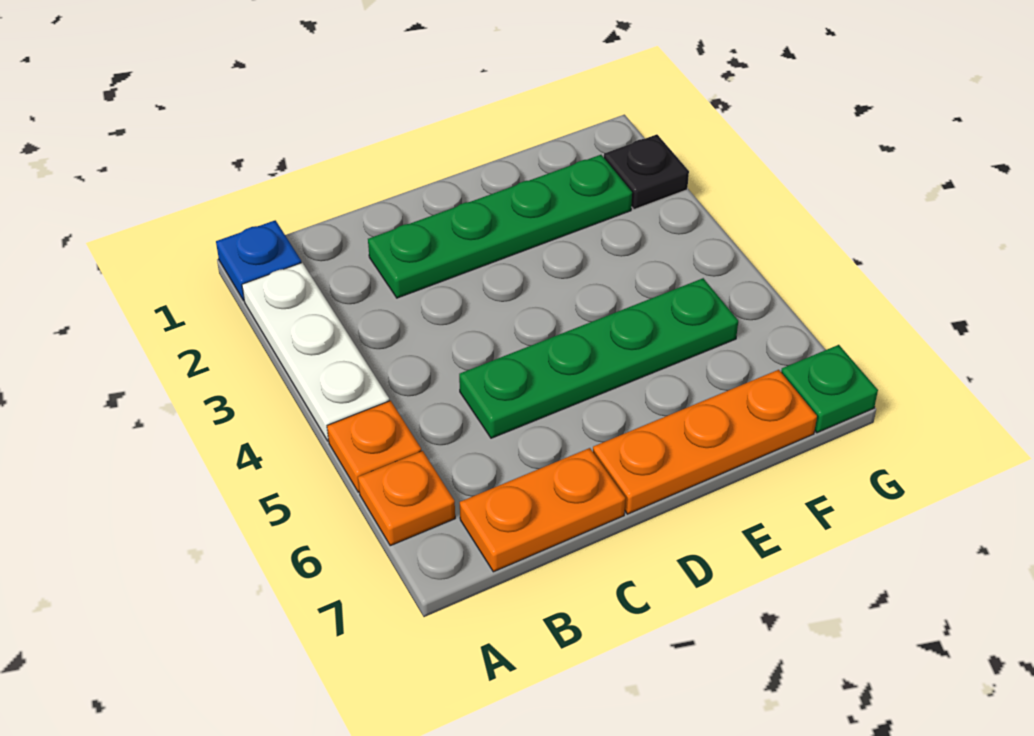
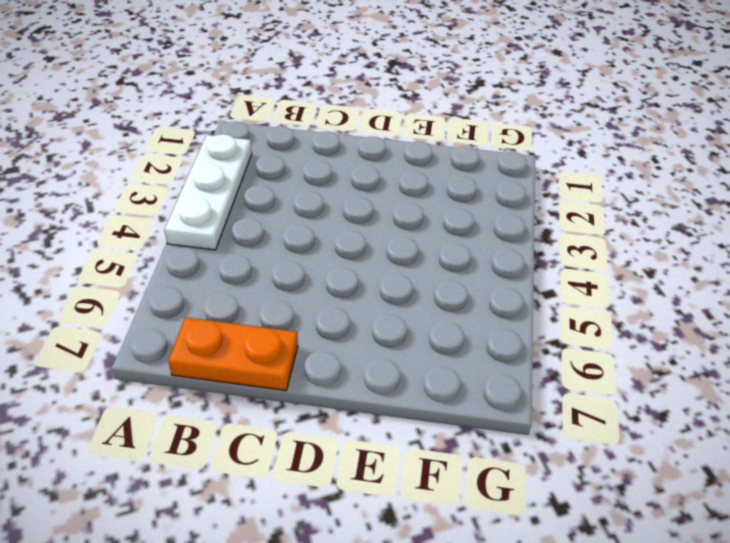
none -> blue plate A1 level 1
none -> orange plate A5 level 1

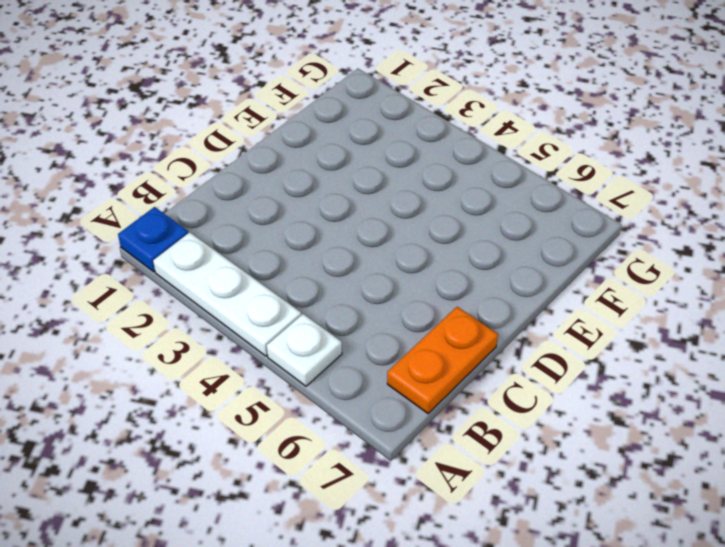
white plate A5 level 1 -> orange plate A5 level 1
none -> orange plate A6 level 1
none -> green plate C2:F2 level 1

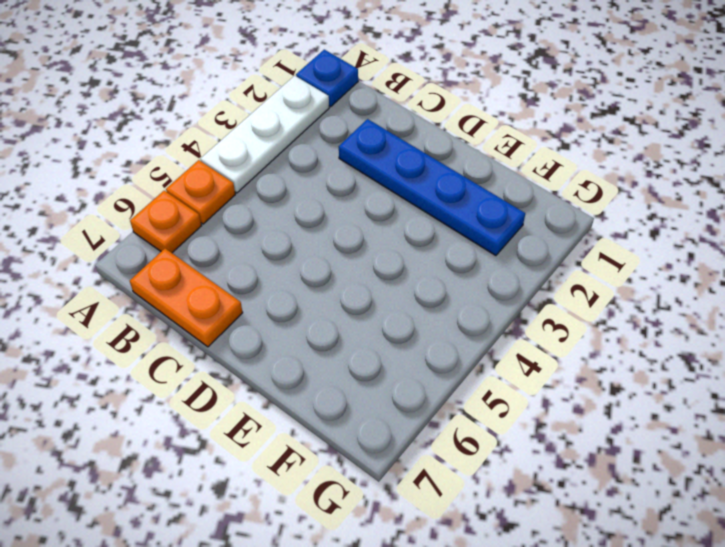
blue plate C2:F2 level 1 -> green plate C2:F2 level 1
none -> green plate C5:F5 level 1
none -> orange plate D7:F7 level 1

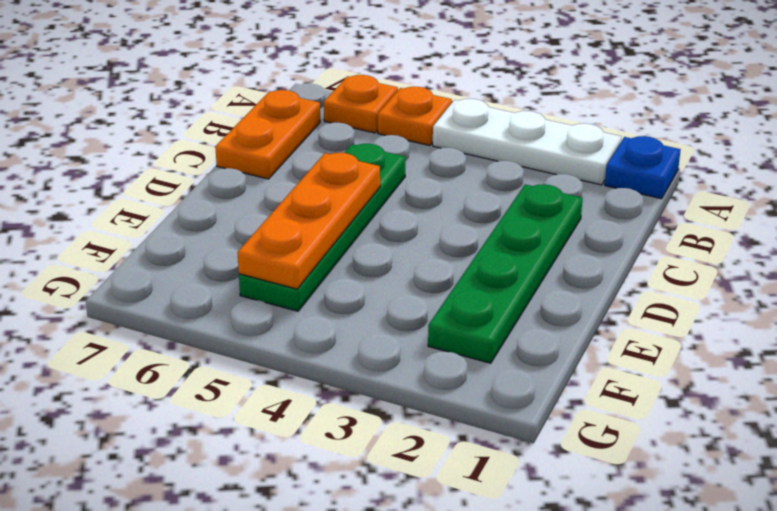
orange plate D5:F5 level 2 -> orange plate D7:F7 level 1
none -> black plate G2 level 1
none -> green plate G7 level 1

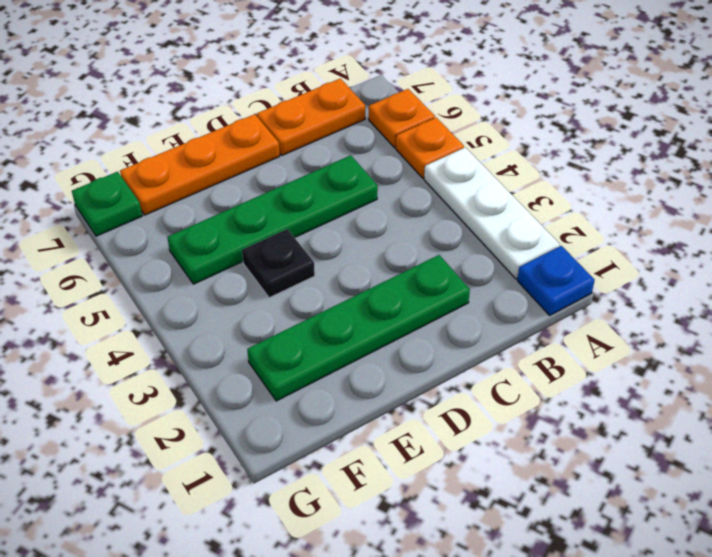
black plate E4 level 1 -> black plate G2 level 1

